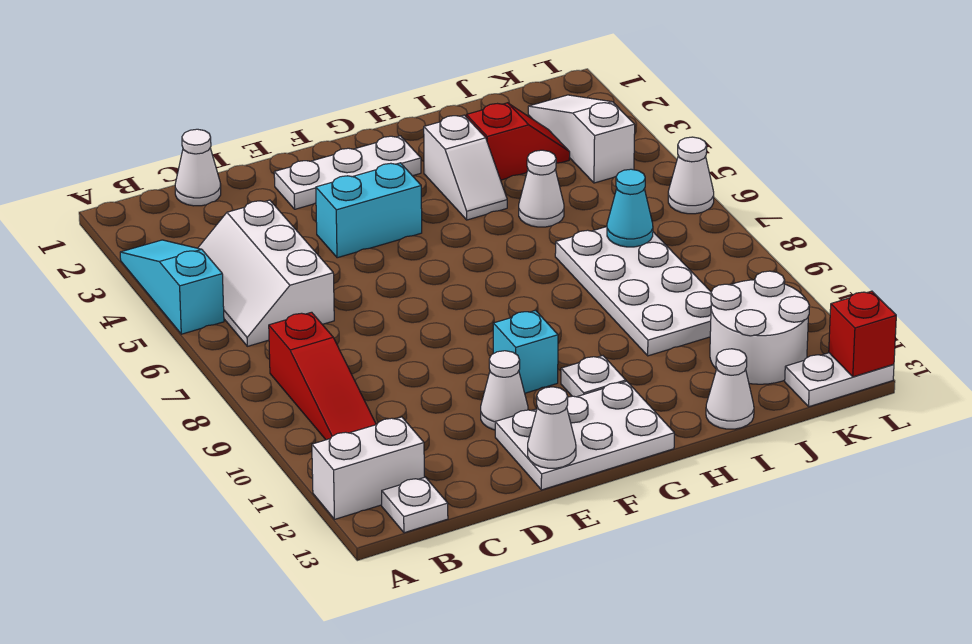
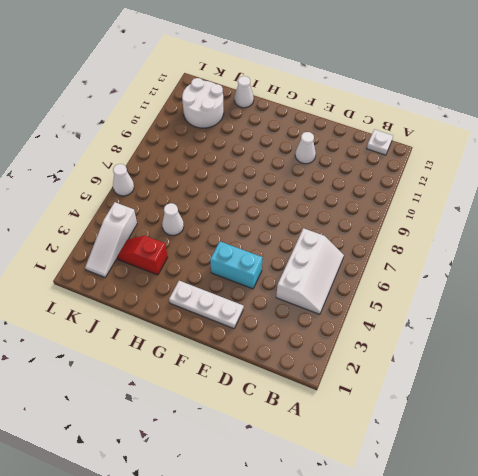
none -> cyan slope A3:A5 level 1 top 5
none -> white brick A12:B12 level 1
none -> red slope B8:B10 level 1 top 8

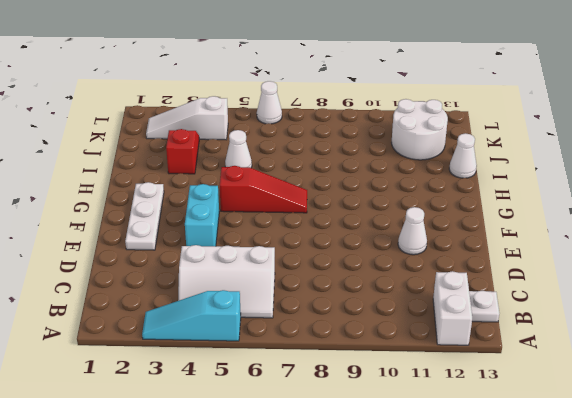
red slope G5:G7 level 1 top 5 -> red slope B8:B10 level 1 top 8
none -> white cone C1 level 1
none -> white plate E12:G13 level 1
none -> cyan brick F10 level 1

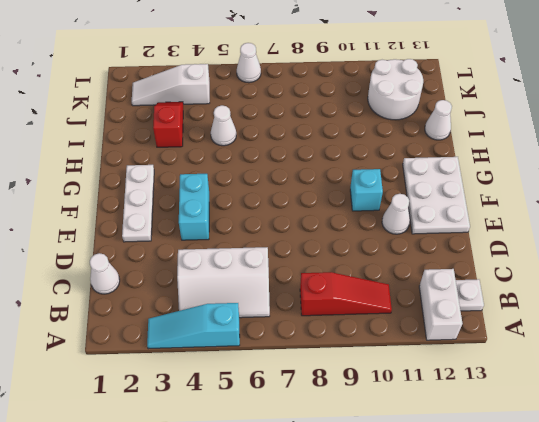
none -> white plate G11 level 1
none -> white slope H3:H4 level 1 top 3
none -> white plate I7:J10 level 1

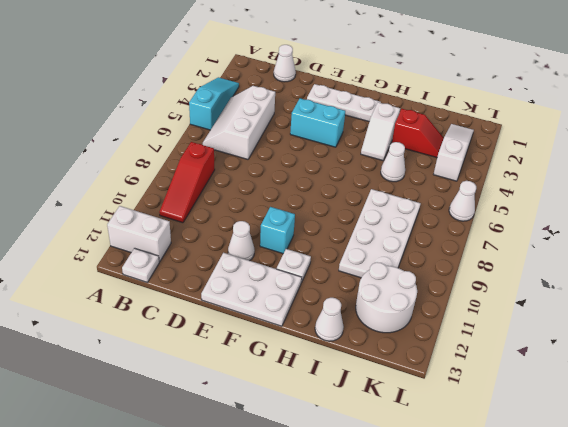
none -> white plate K13:L13 level 1
none -> white cone E13 level 2
none -> cyan cone J7 level 2

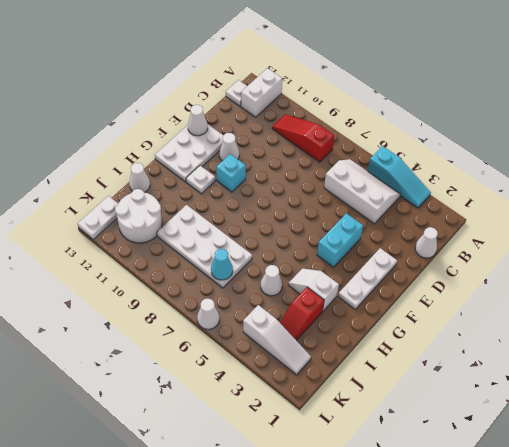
none -> red brick L13 level 2

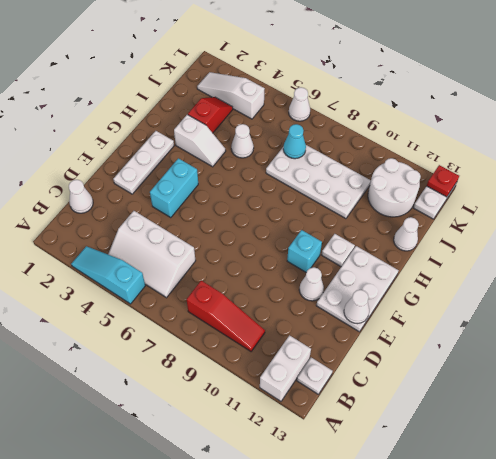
red plate L13 level 2 -> red brick L13 level 2

